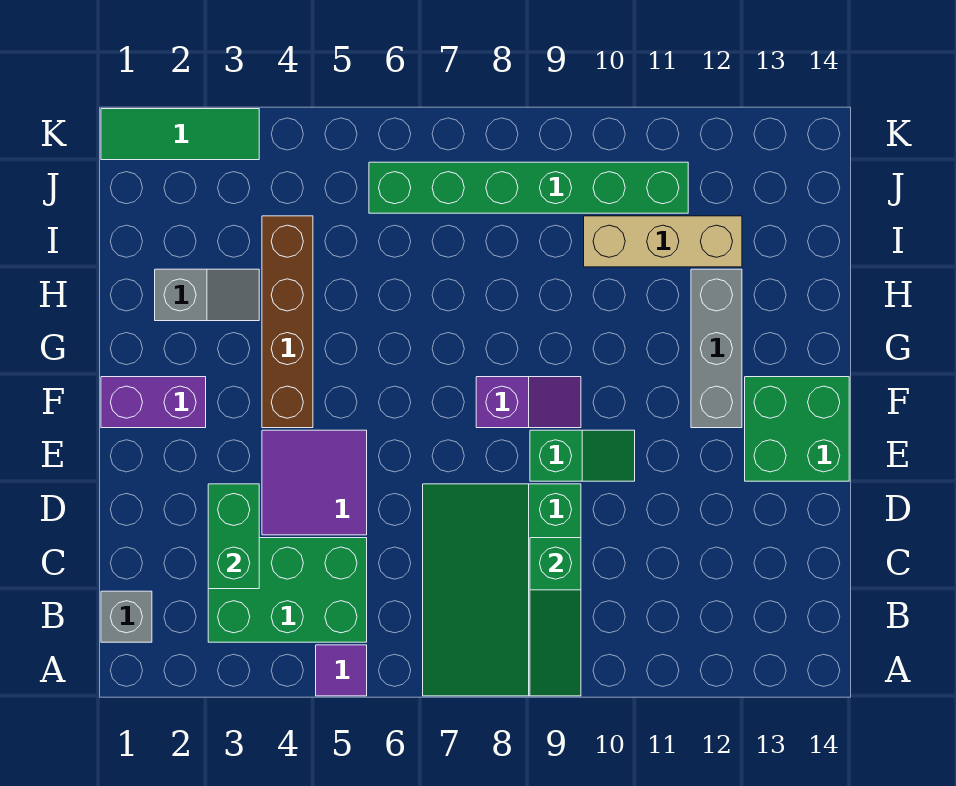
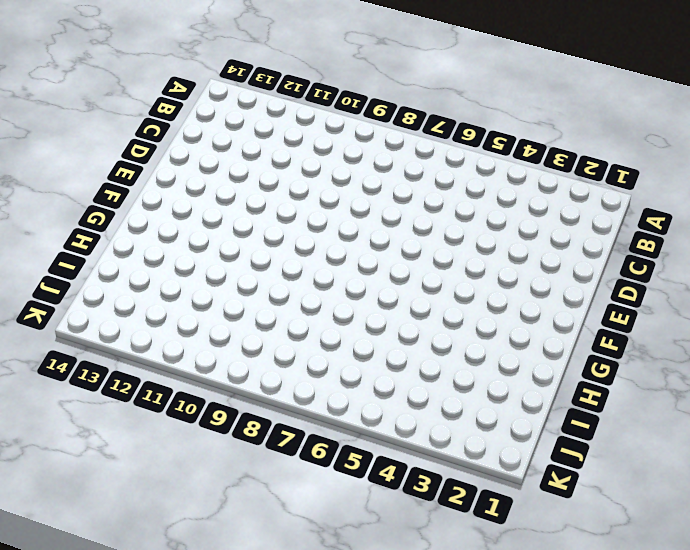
none -> purple tile A5 level 1
none -> green slope A7:D9 level 1 top 9
none -> grey brick B1 level 1

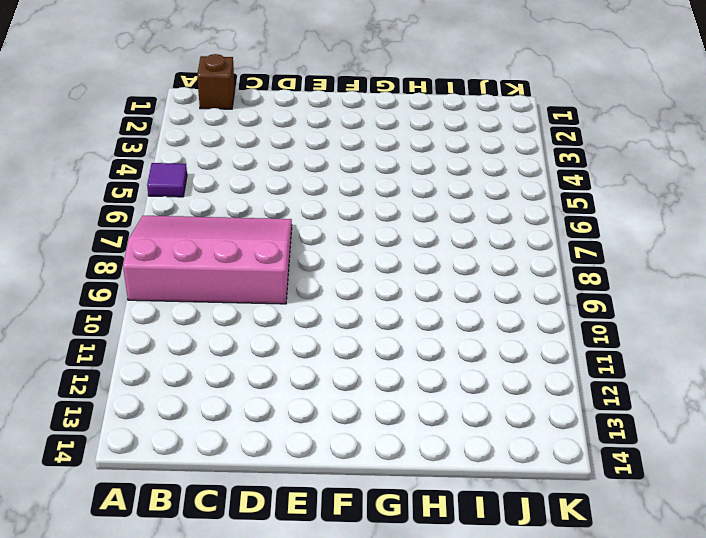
pink slope A7:D9 level 1 top 9 -> green slope A7:D9 level 1 top 9
brown brick B1 level 1 -> grey brick B1 level 1
none -> green brick B3:C5 level 1
none -> purple tile D4:E5 level 1
none -> green slope E9:E10 level 1 top 9

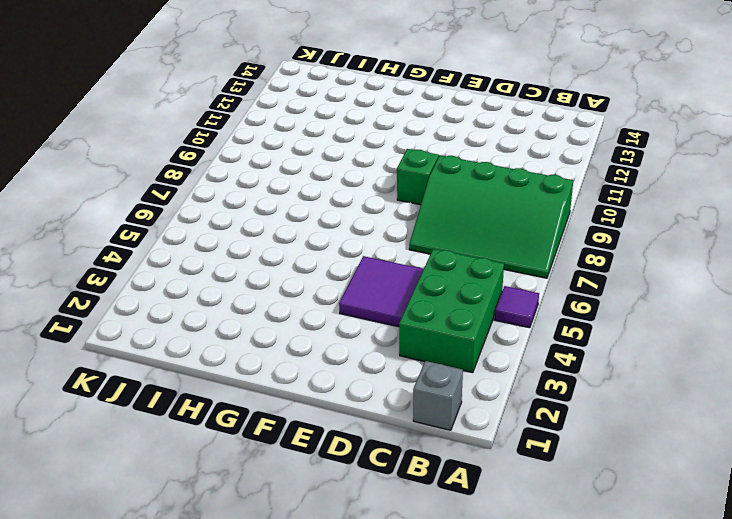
none -> green brick E13:F14 level 1
none -> purple brick F1:F2 level 1
none -> brown brick F4:I4 level 1

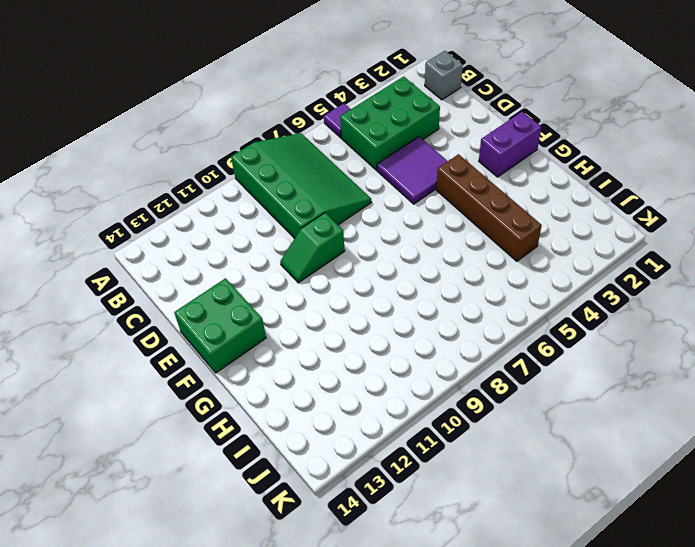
none -> purple slope F8:F9 level 1 top 8
none -> grey brick F12:H12 level 1
none -> grey slope H2:H3 level 1 top 2

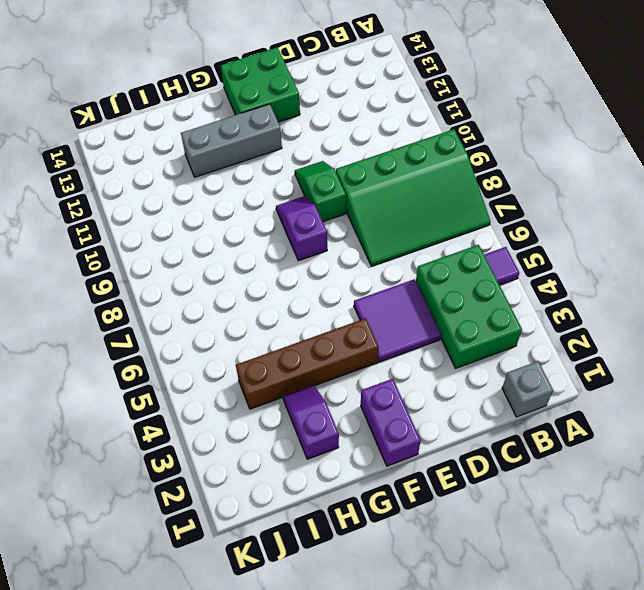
purple slope H2:H3 level 1 top 2 -> grey slope H2:H3 level 1 top 2
none -> tan brick I10:I12 level 1
none -> green brick J6:J11 level 1
none -> green tile K1:K3 level 1

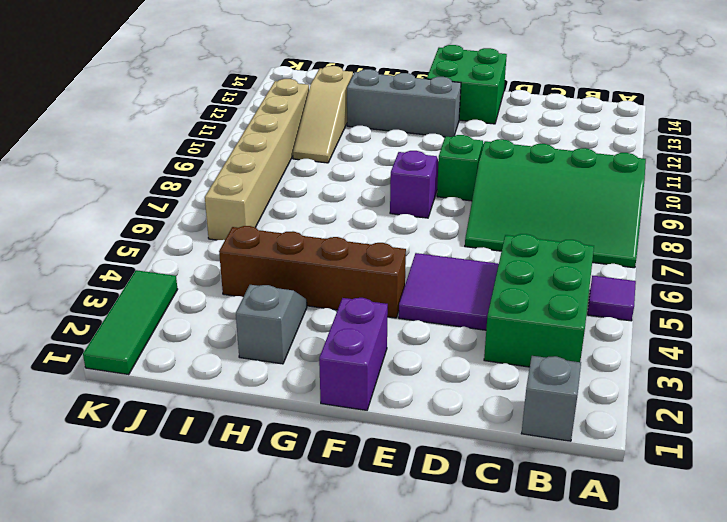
tan slope I10:I12 level 1 top 12 -> tan brick I10:I12 level 1
tan brick J6:J11 level 1 -> green brick J6:J11 level 1
none -> green slope A9:C9 level 2 top C
none -> green brick C3:D3 level 2

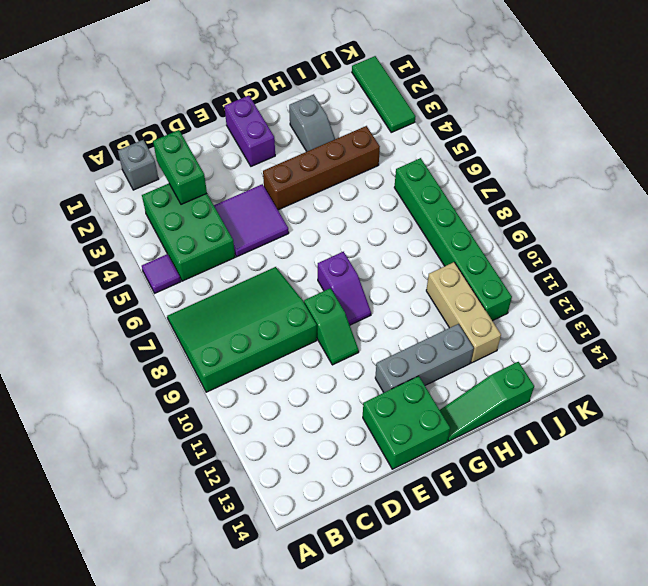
green brick C2:C3 level 2 -> green brick C3:D3 level 2
green slope G14:I14 level 1 top I -> green slope A9:C9 level 2 top C

